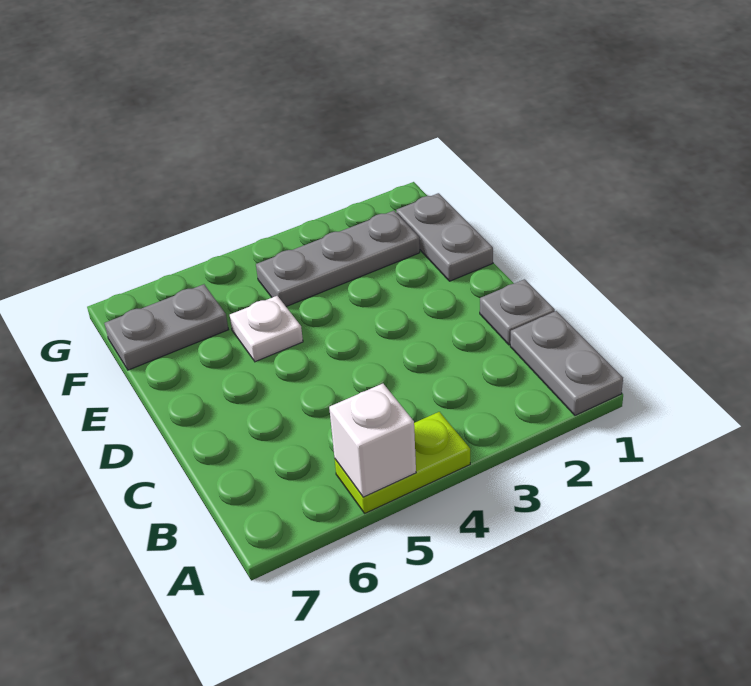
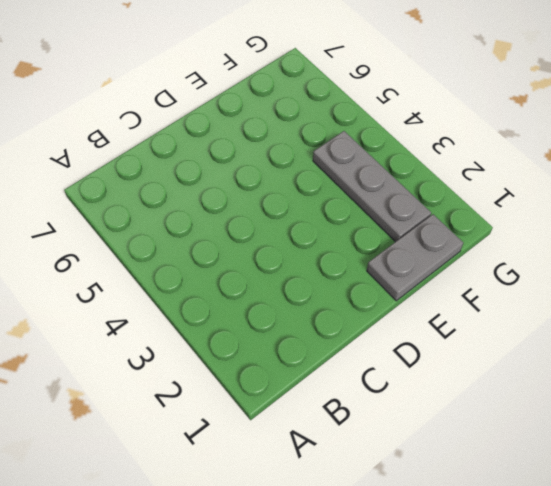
none -> grey plate A1:B1 level 1
none -> lime plate A4:A5 level 1

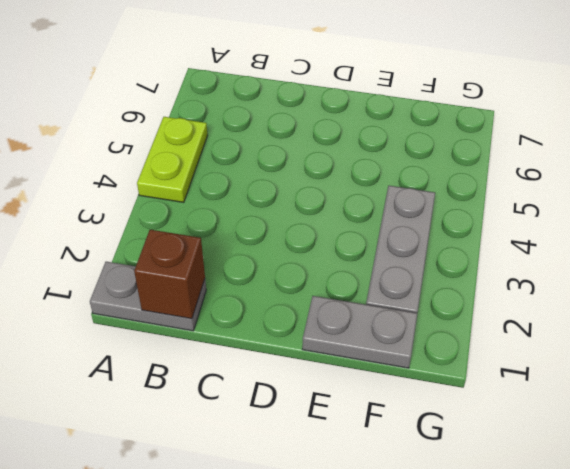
brown brick B1 level 2 -> none
none -> grey plate C1 level 1
none -> white plate E5 level 1

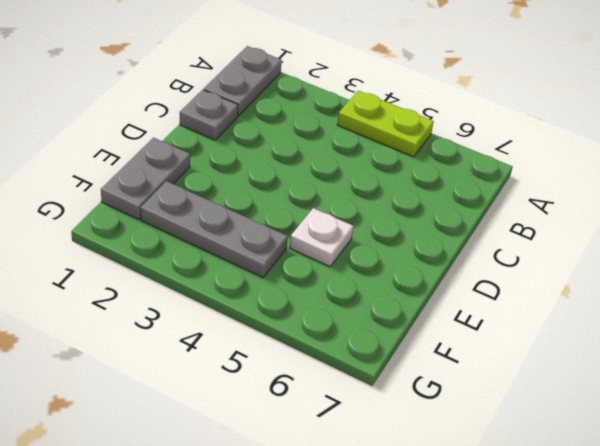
none -> grey plate F6:F7 level 1
none -> white brick A5 level 2

